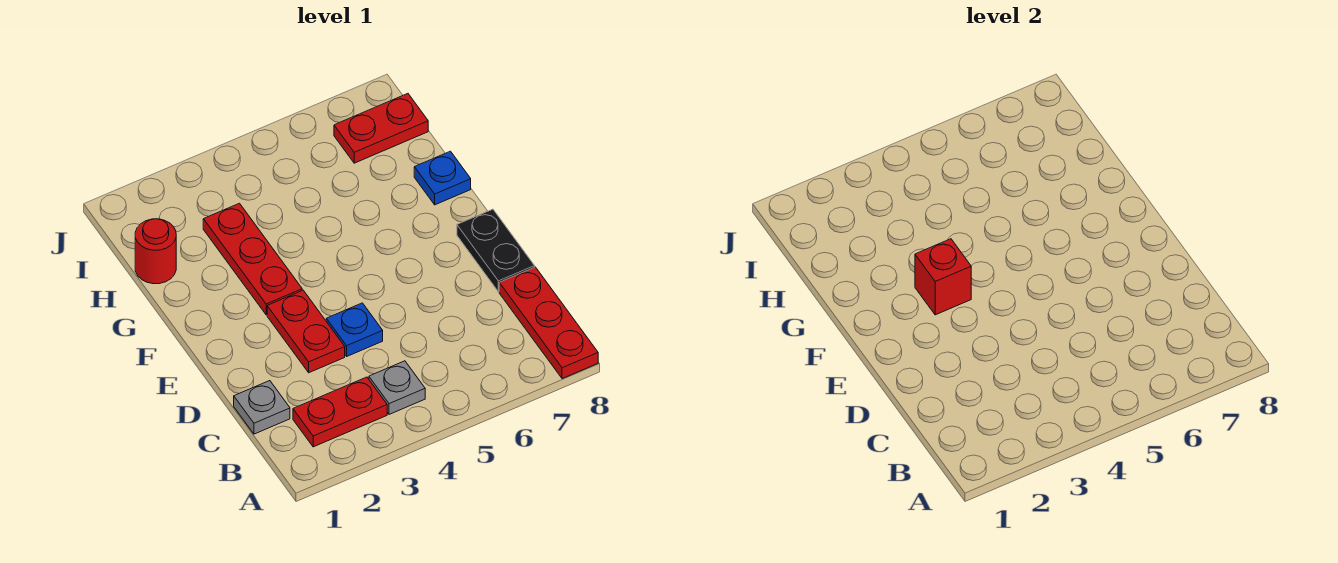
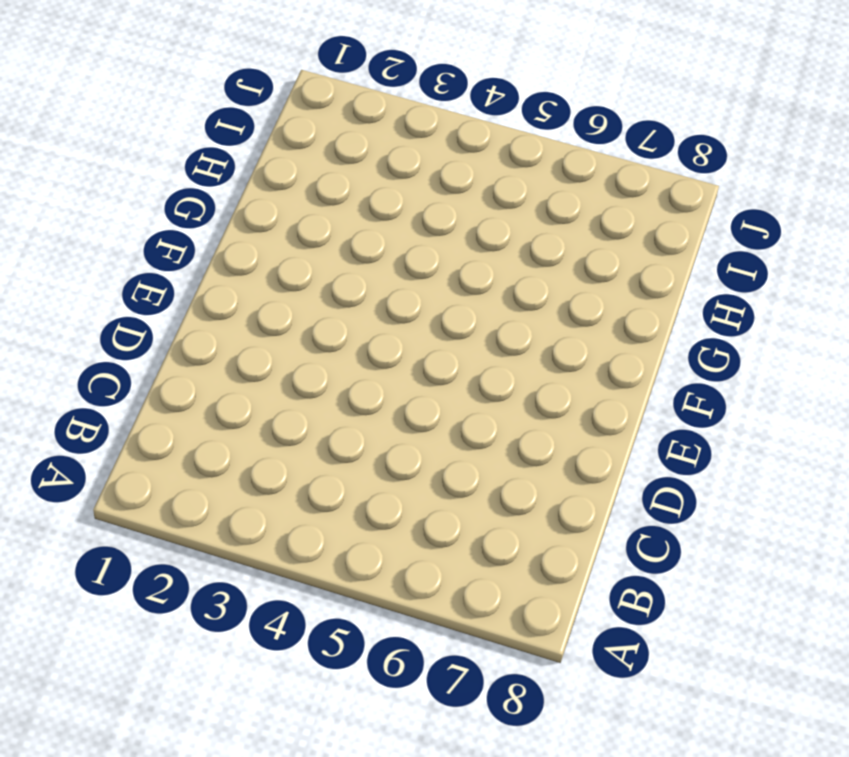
none -> red plate A8:C8 level 1
none -> red plate B2:B3 level 1
none -> grey plate B4 level 1

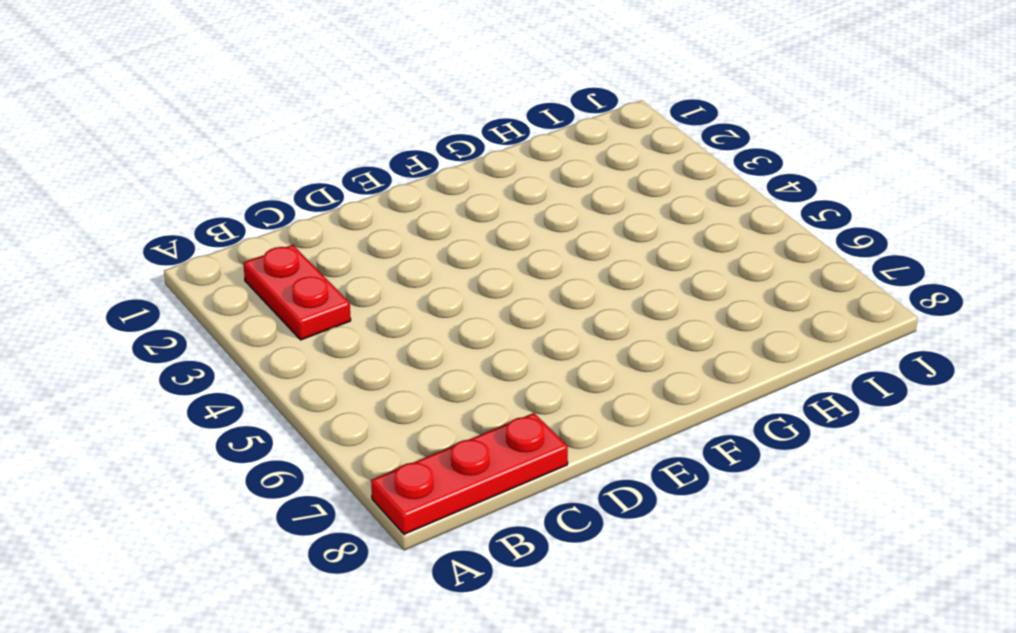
none -> grey plate B4 level 1
none -> grey plate C1 level 1
none -> red plate D3:E3 level 1

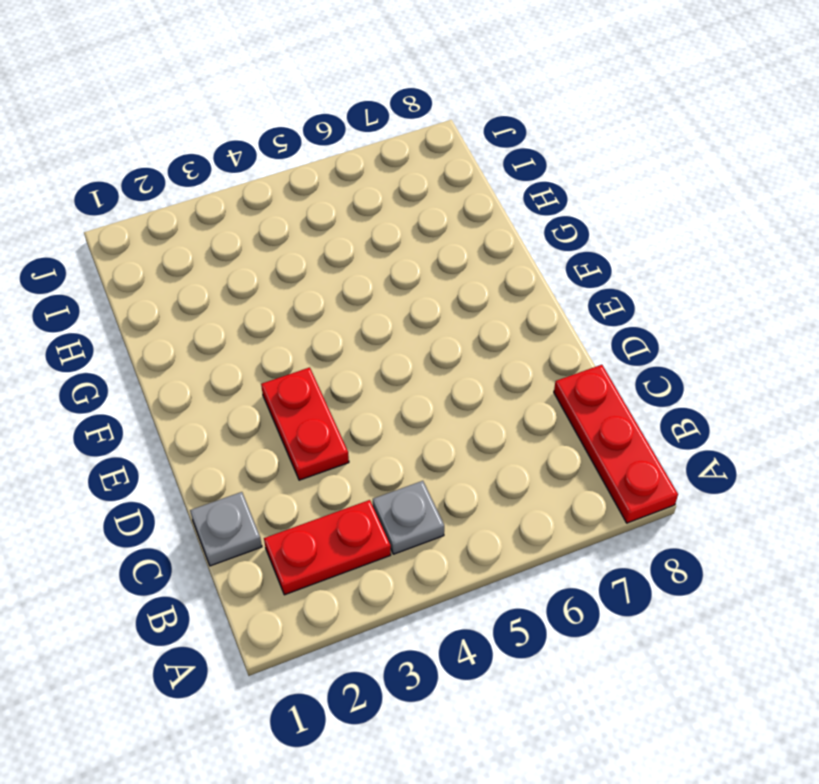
none -> blue plate D4 level 1
none -> black plate D8:E8 level 1
none -> red plate F3:H3 level 1

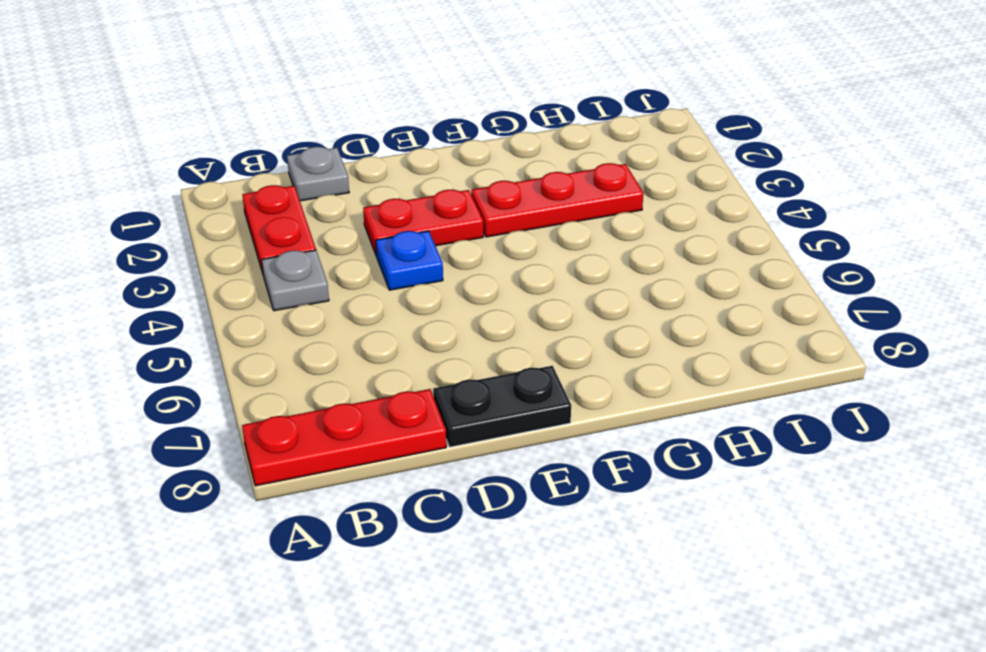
none -> blue plate G8 level 1
none -> red round brick H1 level 1
none -> red plate I7:I8 level 1

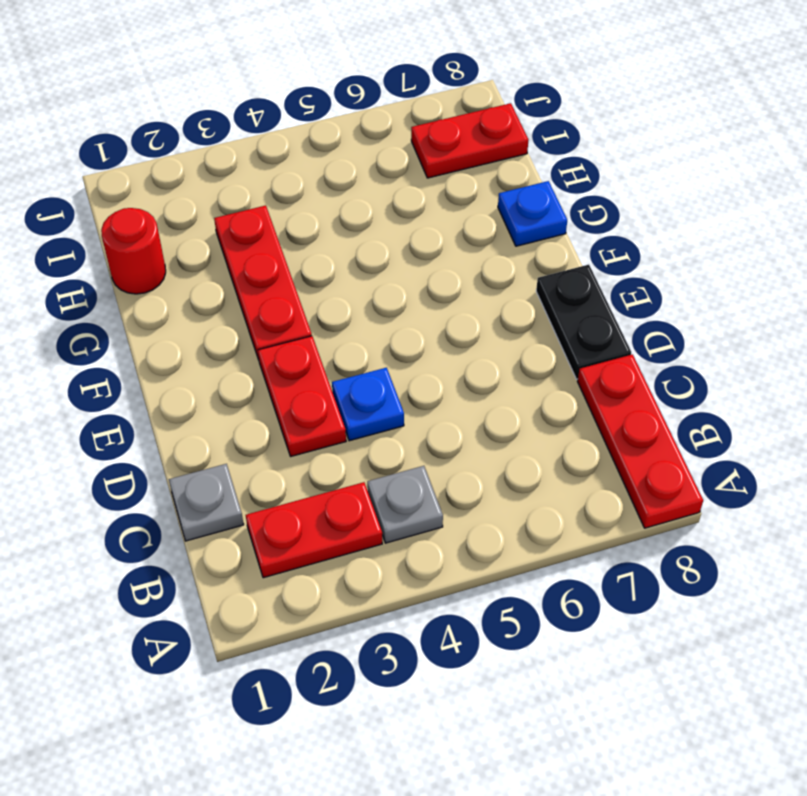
none -> red brick F3 level 2

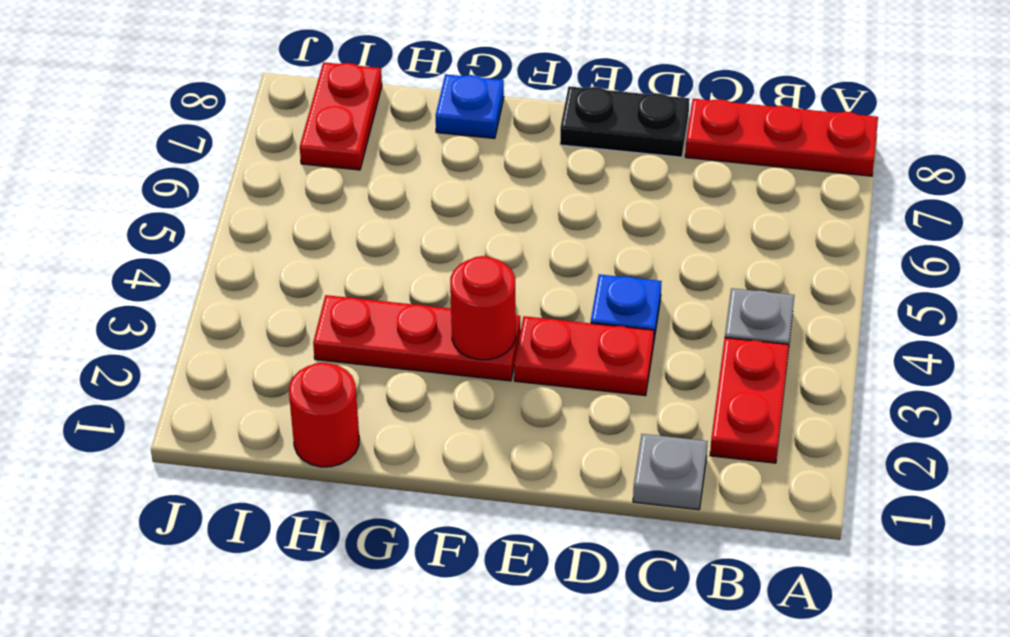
red round brick F3 level 2 -> red brick F3 level 2

